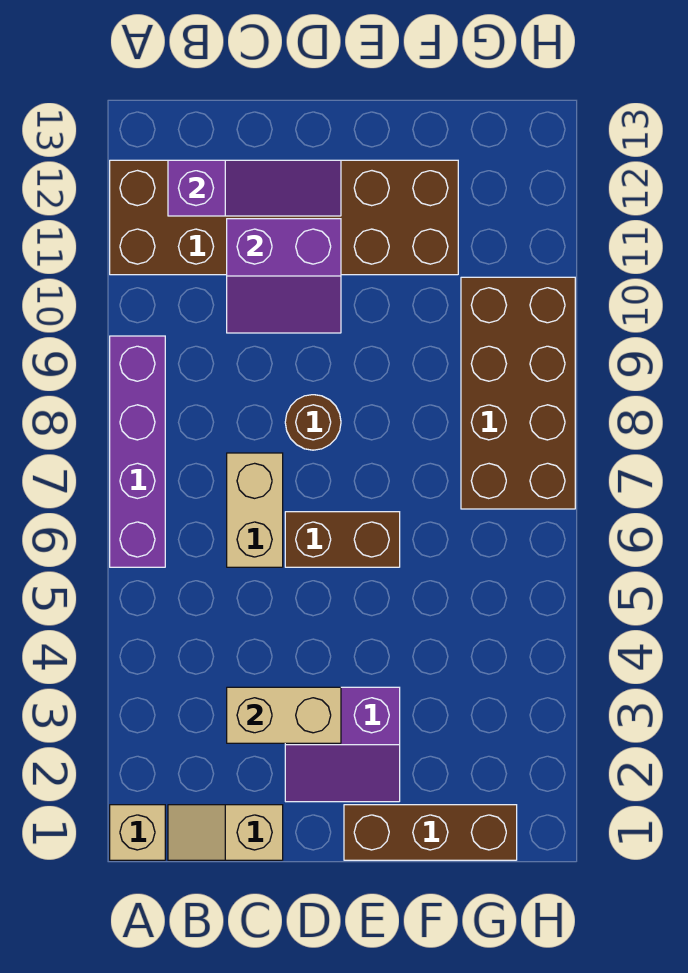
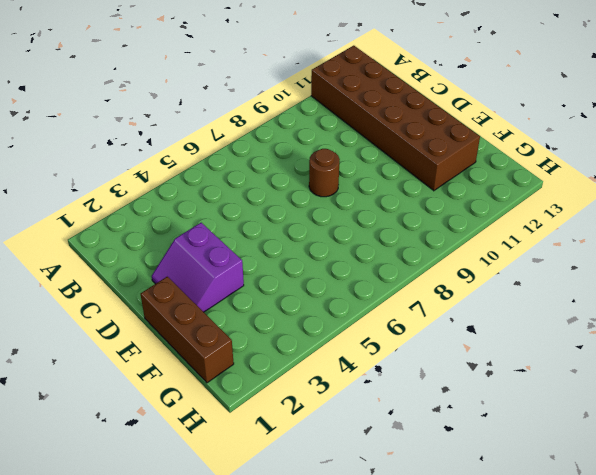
none -> tan brick A1 level 1
none -> purple brick A6:A9 level 1
none -> tan slope B1:C1 level 1 top C

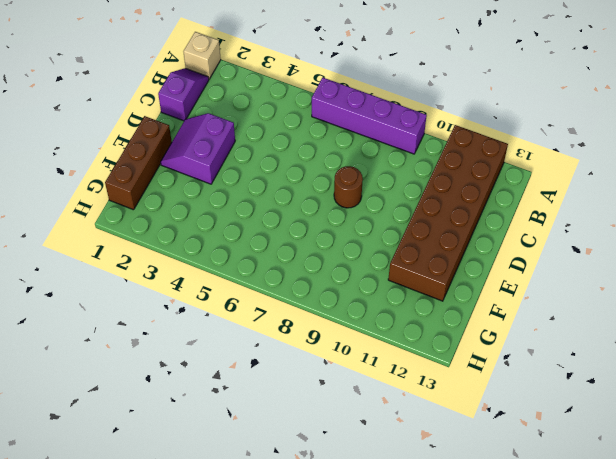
purple slope B1:C1 level 1 top C -> tan slope B1:C1 level 1 top C
none -> tan brick C6:C7 level 1
none -> brown brick D6:E6 level 1
none -> brown brick G7:H10 level 1

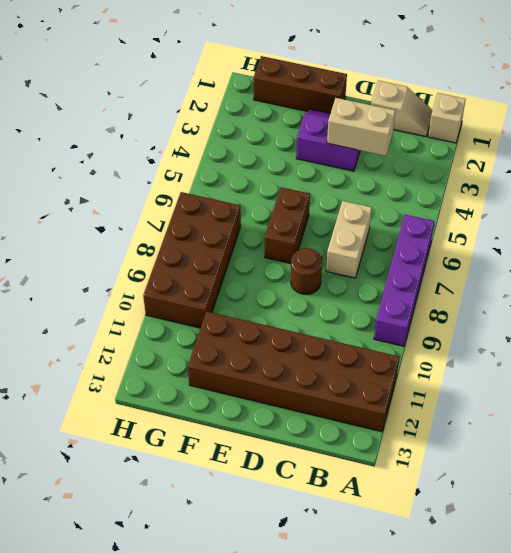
brown brick E6:E7 level 1 -> brown brick D6:E6 level 1
none -> purple slope B12:D12 level 2 top B
none -> purple slope C10:D11 level 2 top 11

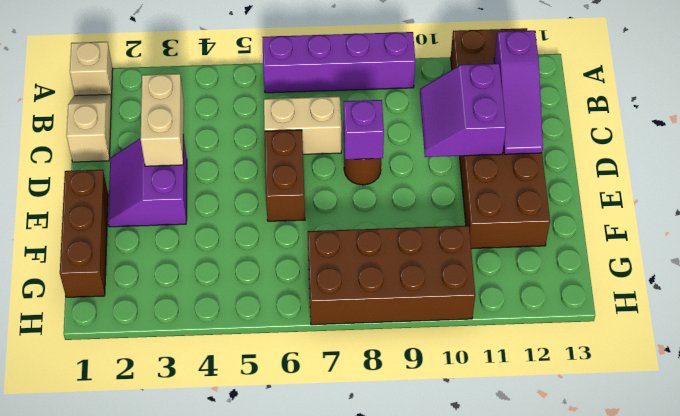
purple brick D8 level 2 -> none

